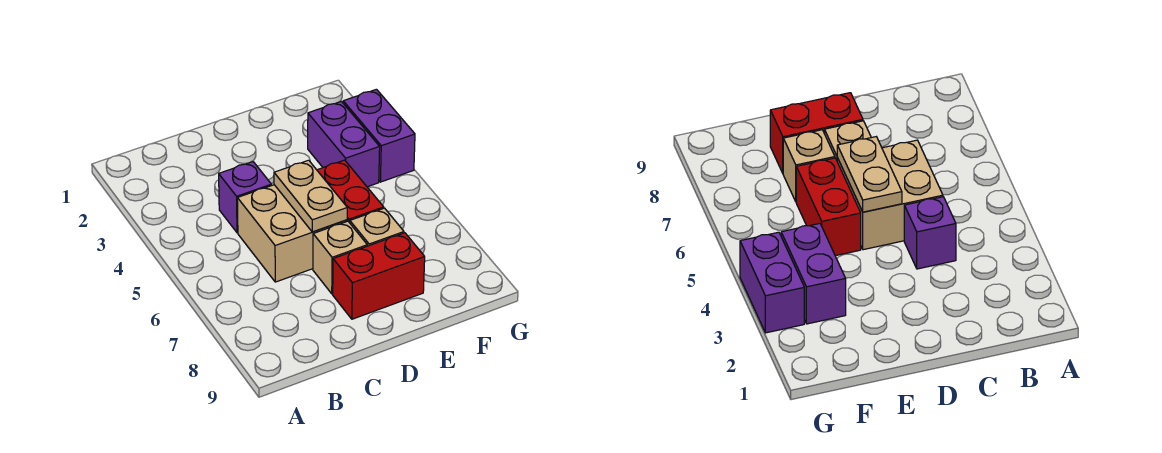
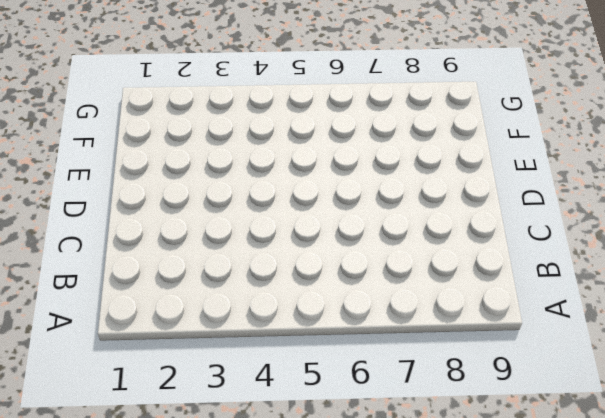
none -> purple brick C4 level 1
none -> tan brick C5:D6 level 1

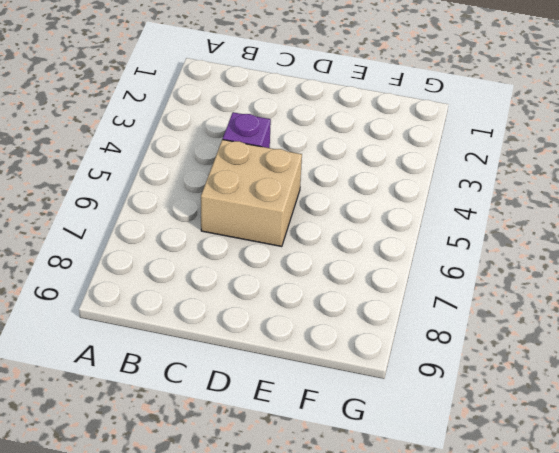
none -> tan brick D7 level 1
none -> red brick D8:E8 level 1

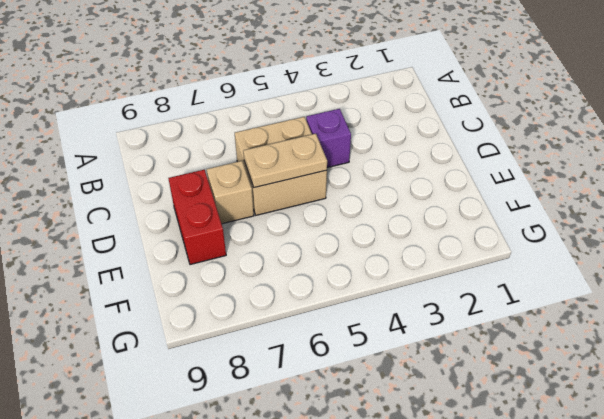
none -> red brick E5:E6 level 1
none -> tan brick E7 level 1

